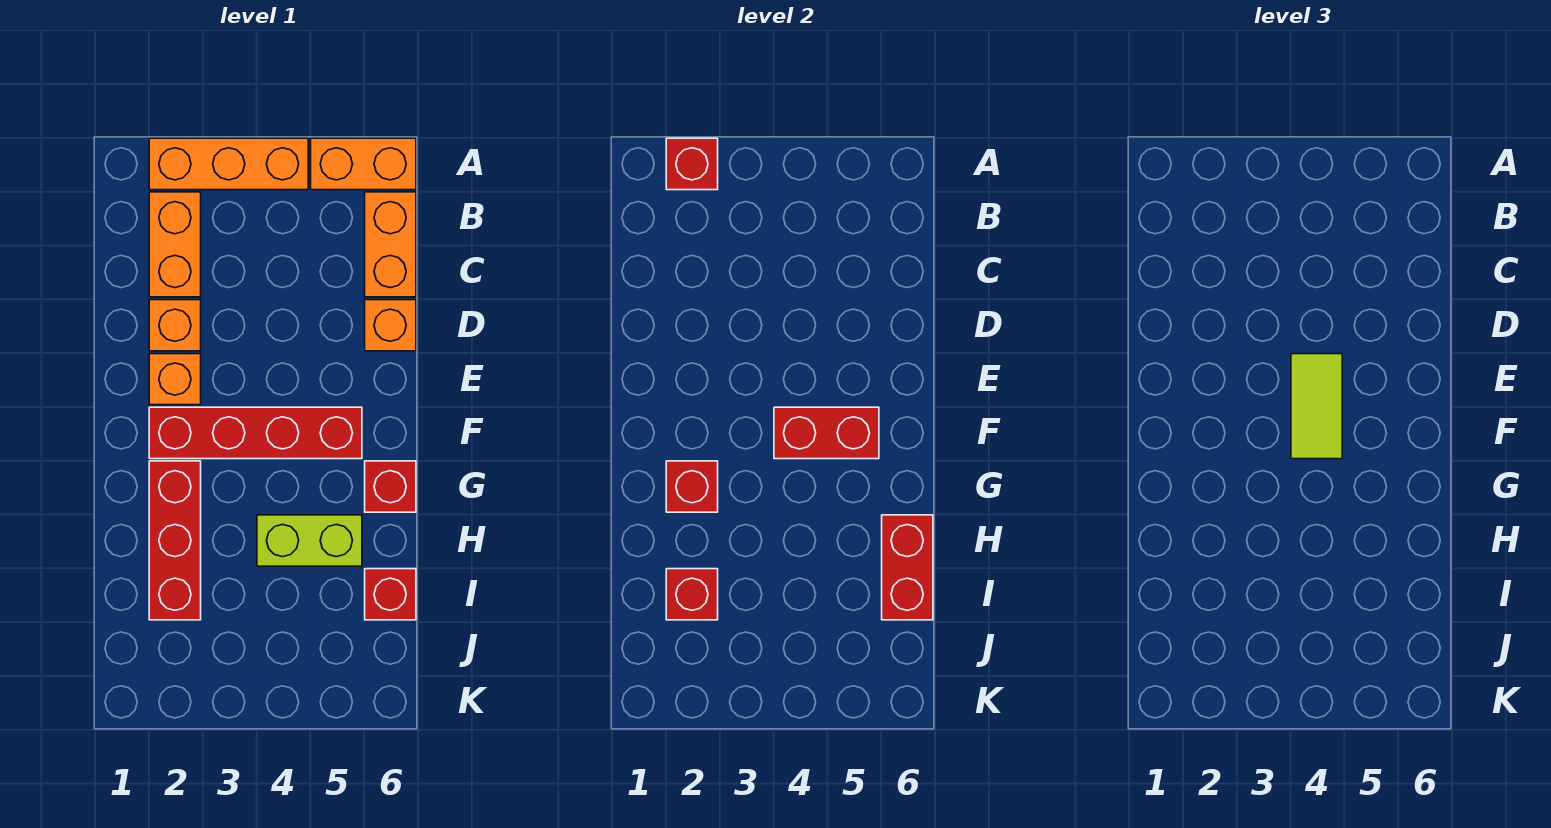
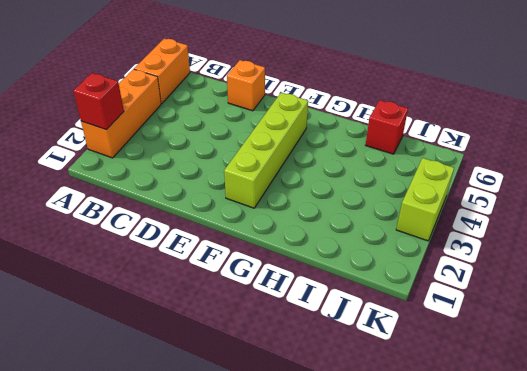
lime brick F2:F5 level 1 -> red brick F2:F5 level 1
lime brick K3:K4 level 1 -> lime brick H4:H5 level 1
none -> orange brick B2:C2 level 1
none -> orange brick B6:C6 level 1
none -> orange brick D2 level 1

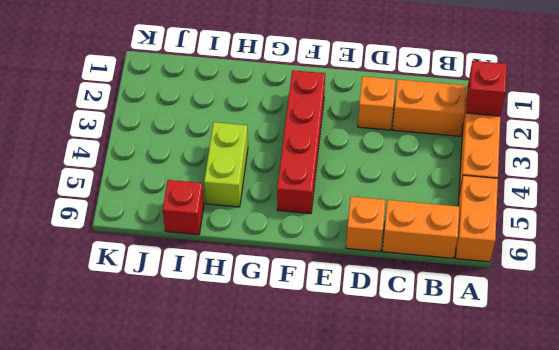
none -> orange brick E2 level 1
none -> red brick G2:I2 level 1
none -> red brick G6 level 1

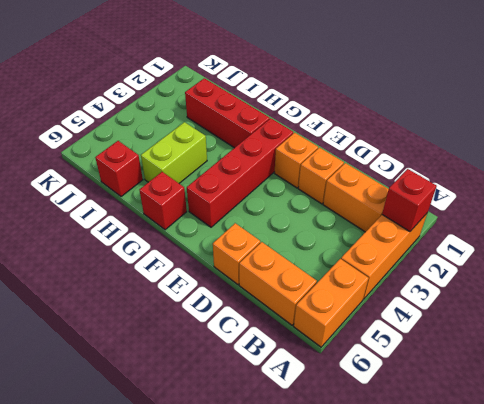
none -> red brick F4:F5 level 2
none -> red brick G2 level 2
none -> red brick H6:I6 level 2

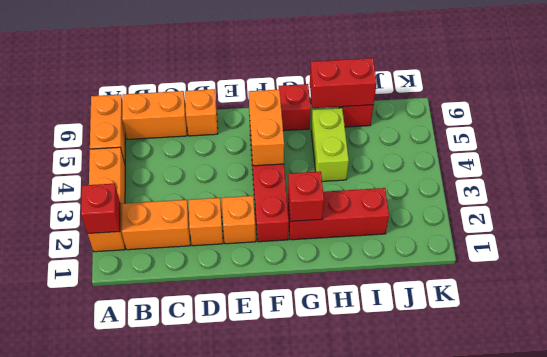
orange brick F4:F5 level 2 -> red brick F4:F5 level 2
none -> red brick I2 level 2
none -> lime tile E4:F4 level 3

